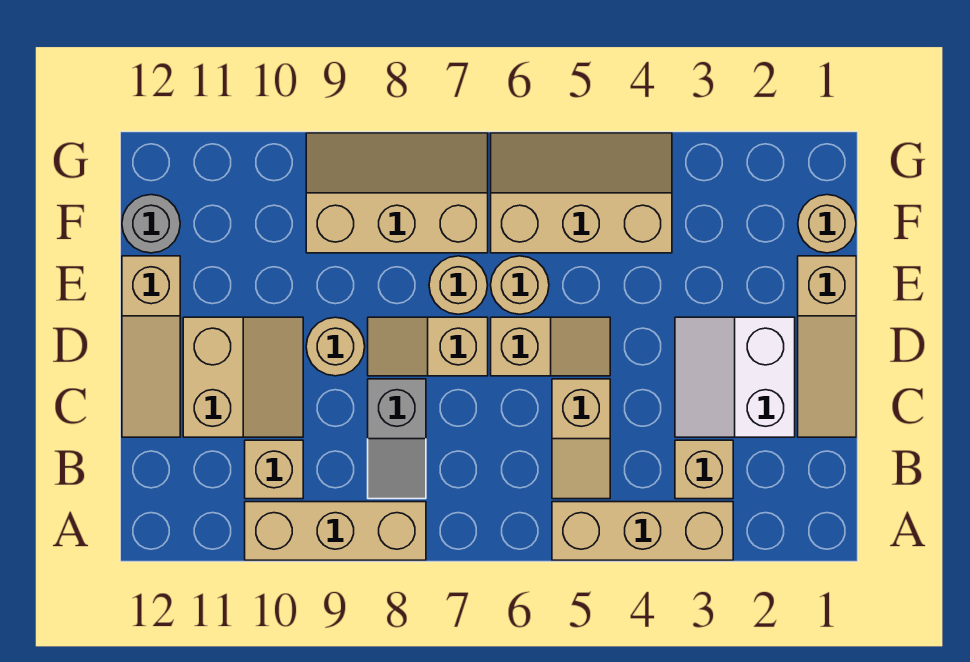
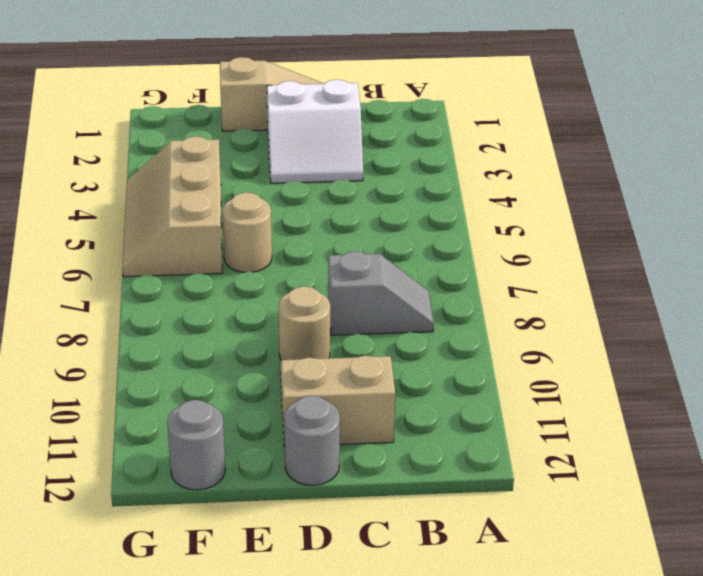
grey round brick D12 level 1 -> tan slope C12:E12 level 1 top E
none -> tan brick A3:A5 level 1
none -> tan brick A8:A10 level 1
none -> tan brick B3 level 1

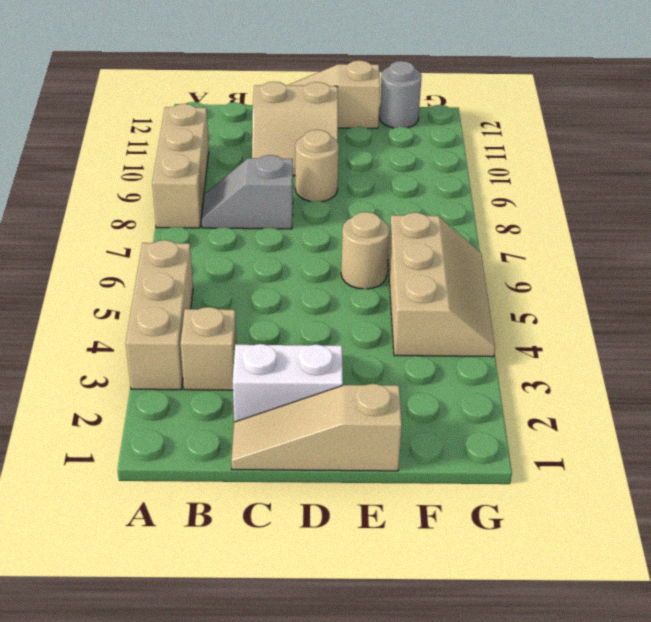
none -> tan slope B5:C5 level 1 top C
none -> tan brick B10 level 1
none -> tan slope D5:D6 level 1 top 6

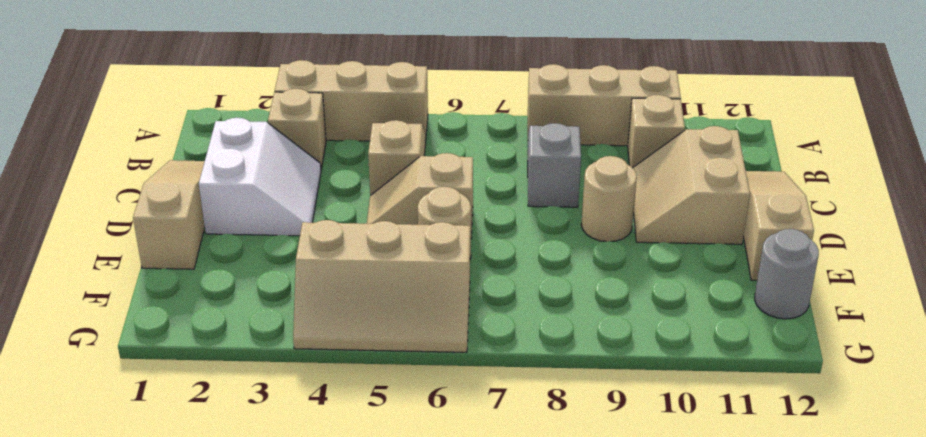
none -> tan slope D7:D8 level 1 top 7
none -> tan round brick E7 level 1
none -> tan round brick F1 level 1

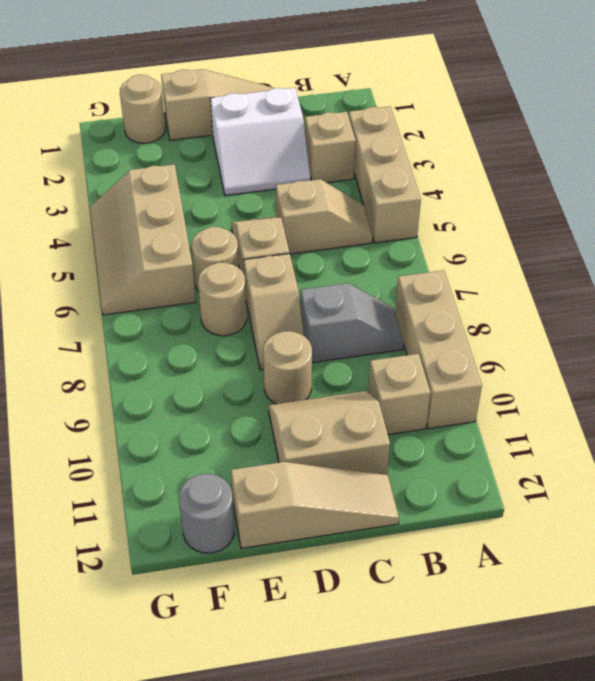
none -> tan slope F7:G9 level 1 top F

